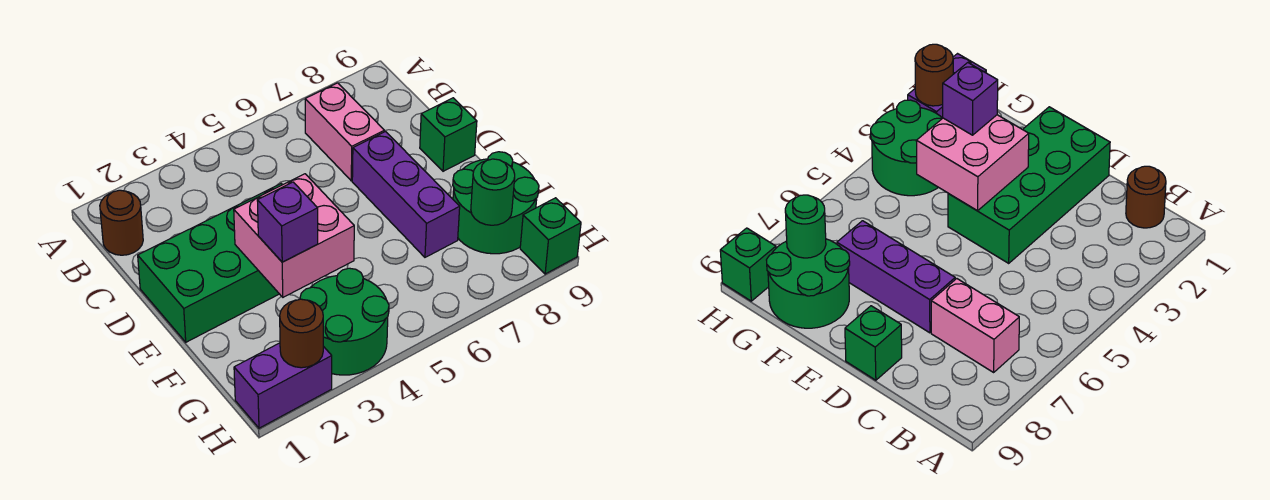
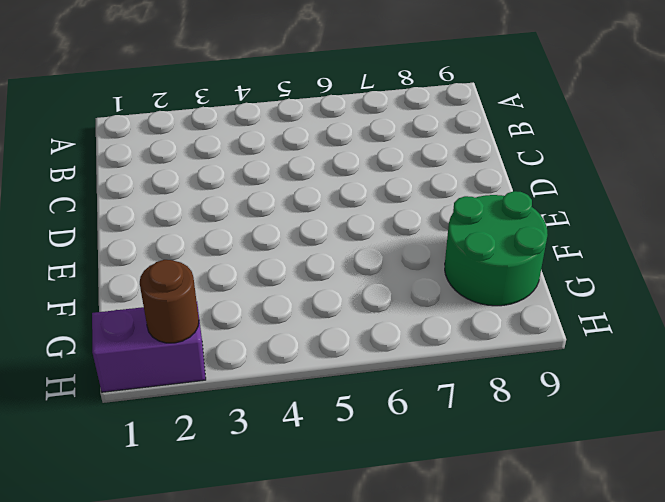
none -> brown round brick B1 level 1
none -> pink brick B7:C7 level 1
none -> green brick D1:E4 level 1

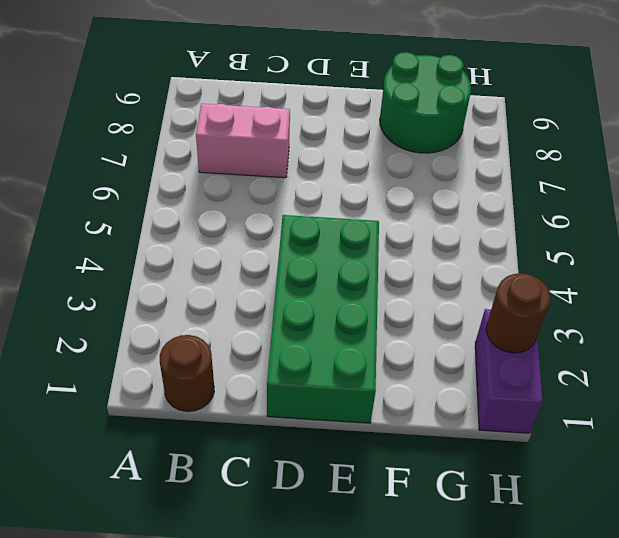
none -> purple brick D7:F7 level 1
none -> green brick D9 level 1
none -> green round brick G3:H4 level 1

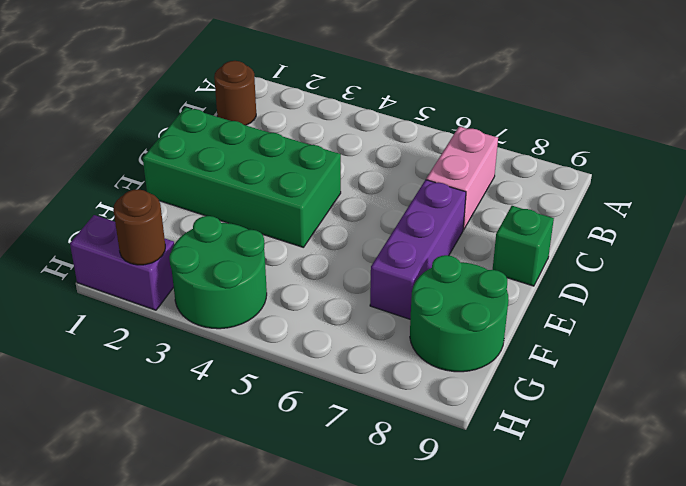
none -> green brick H9 level 1
none -> pink brick E3:F4 level 2
none -> green round brick G8 level 2

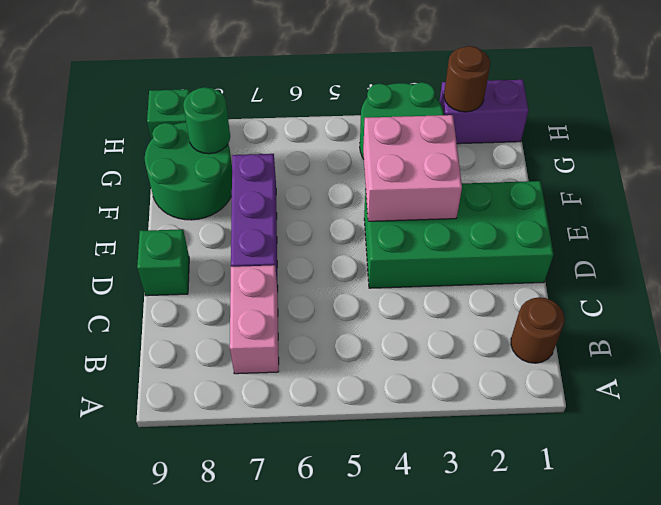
none -> purple brick F3 level 3

